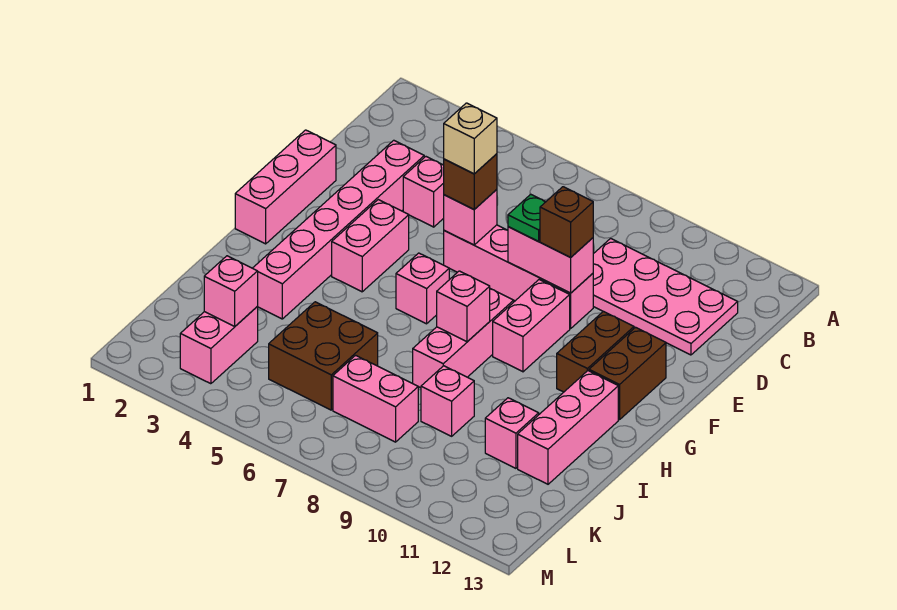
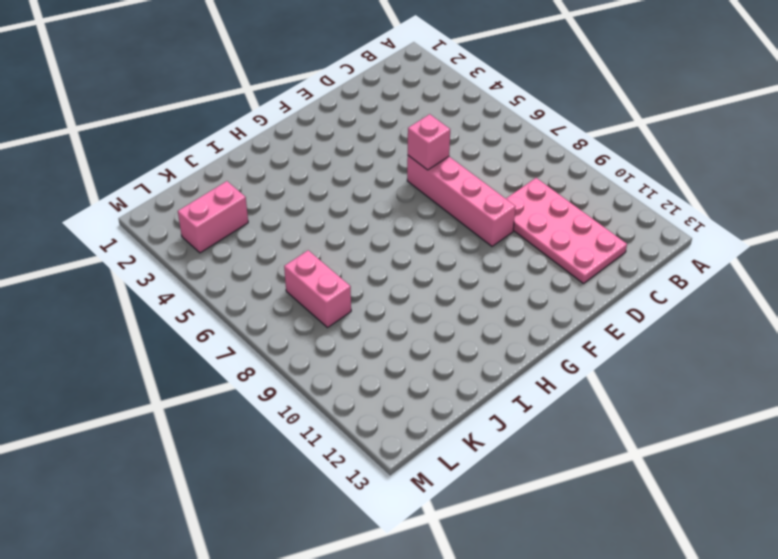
none -> pink brick D3:I3 level 1
none -> pink brick D4 level 1
none -> pink brick E1:G1 level 1

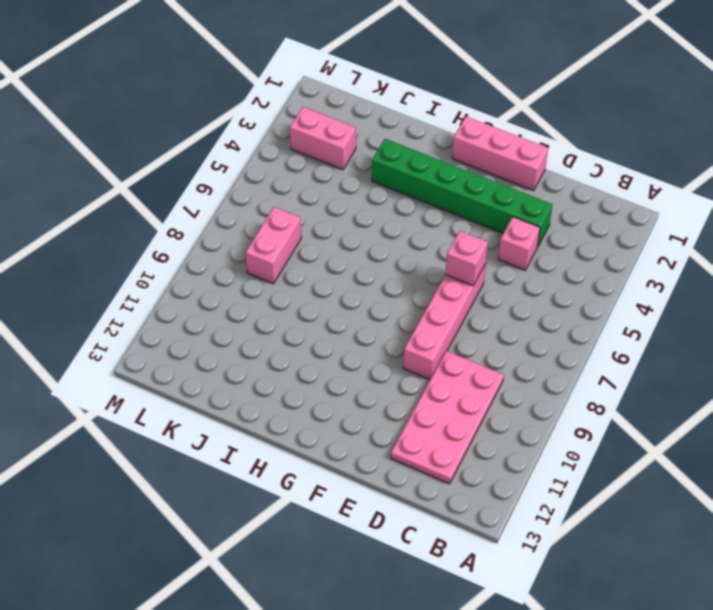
green brick D3:I3 level 1 -> pink brick D3:I3 level 1
none -> pink brick F4:G4 level 1
none -> pink brick F9:G9 level 1
none -> brown brick F11:G11 level 1

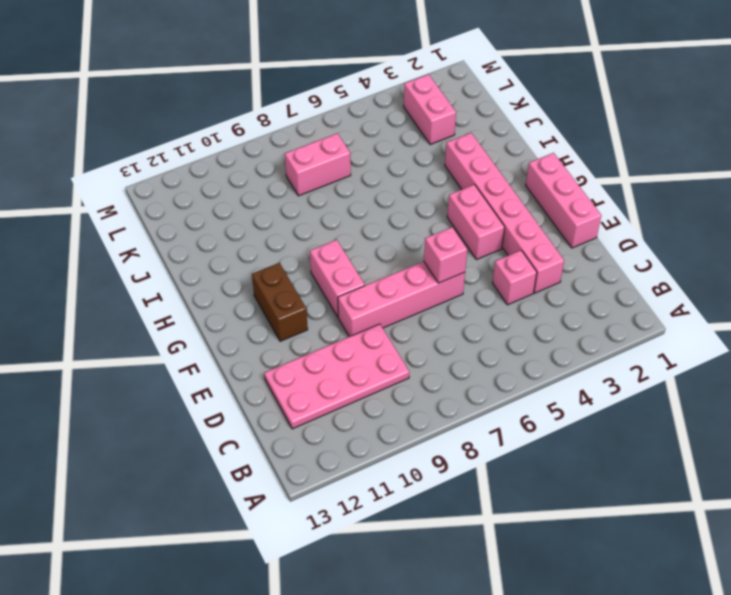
none -> brown brick F12:G12 level 1
none -> pink brick G6 level 1
none -> pink brick G8:I8 level 1

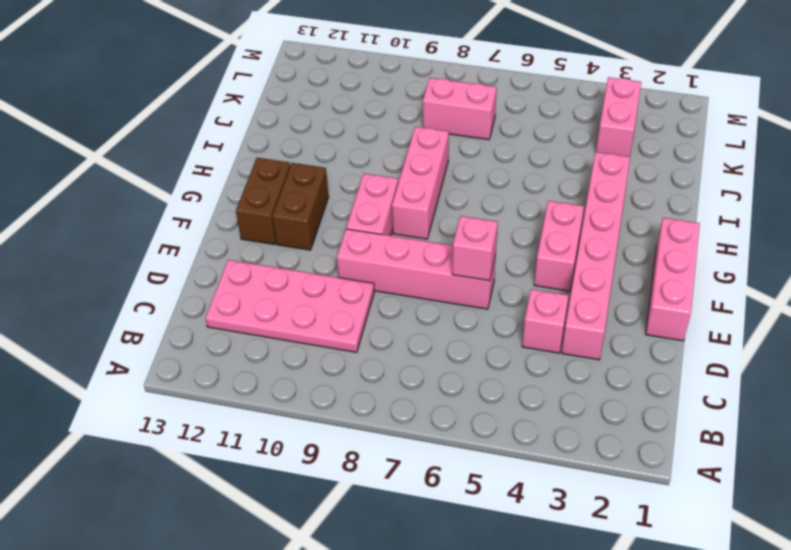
none -> pink brick G6 level 1
none -> pink brick H12:J12 level 1
none -> brown brick J5:K6 level 1

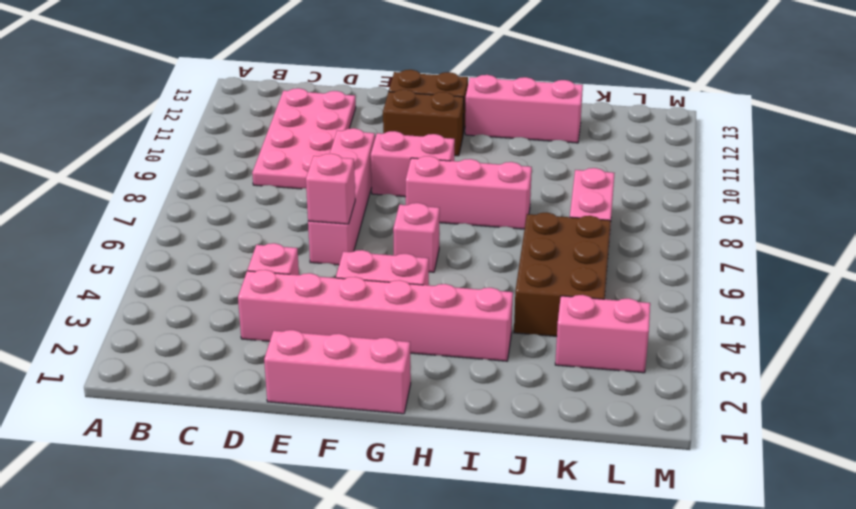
brown brick J4:K6 level 1 -> brown brick J5:K6 level 1
none -> pink brick J9 level 1
none -> pink brick J11 level 1
none -> pink brick E8:E9 level 2

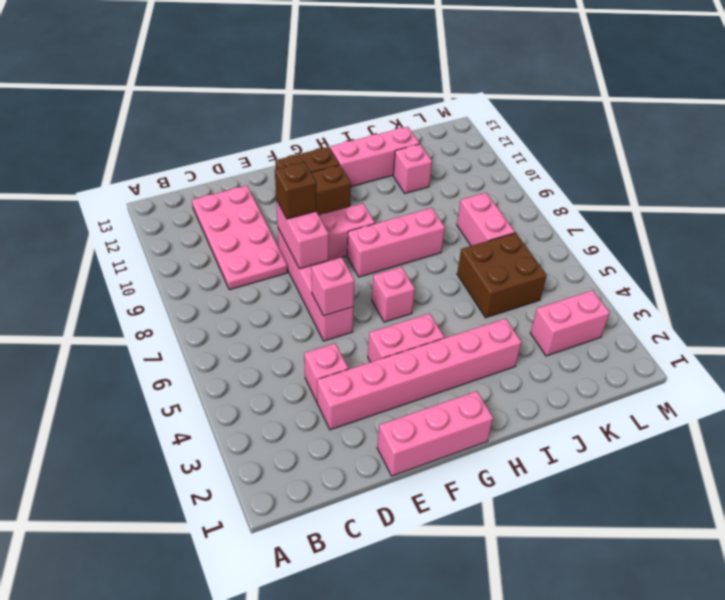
none -> pink brick J9 level 1
none -> pink brick H8 level 2
none -> pink brick K3 level 2

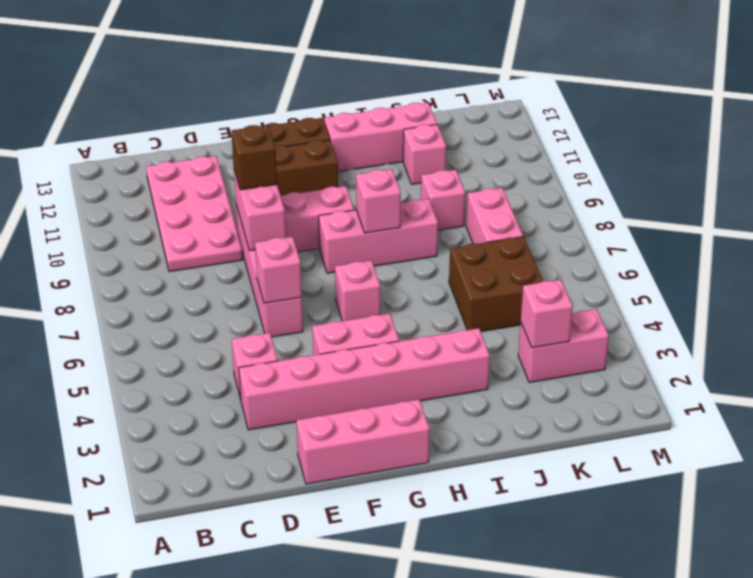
none -> brown brick E6 level 3
none -> green plate E8 level 3
none -> tan brick E6 level 4

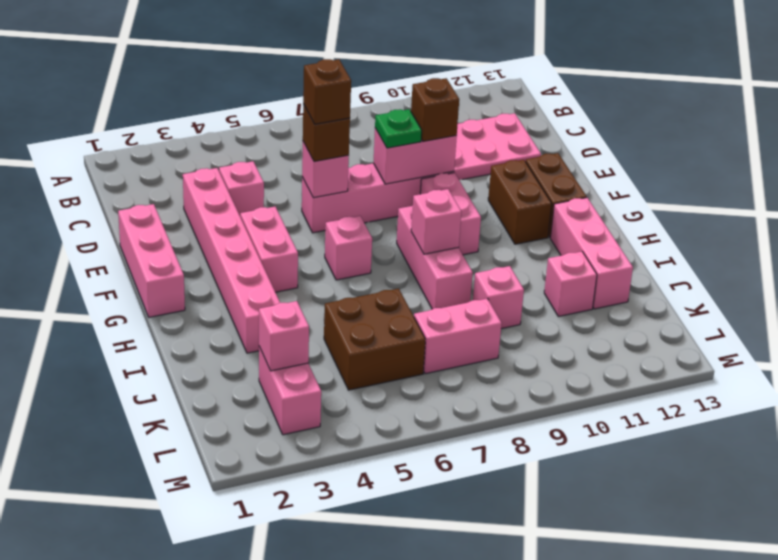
brown brick E6 level 4 -> tan brick E6 level 4

